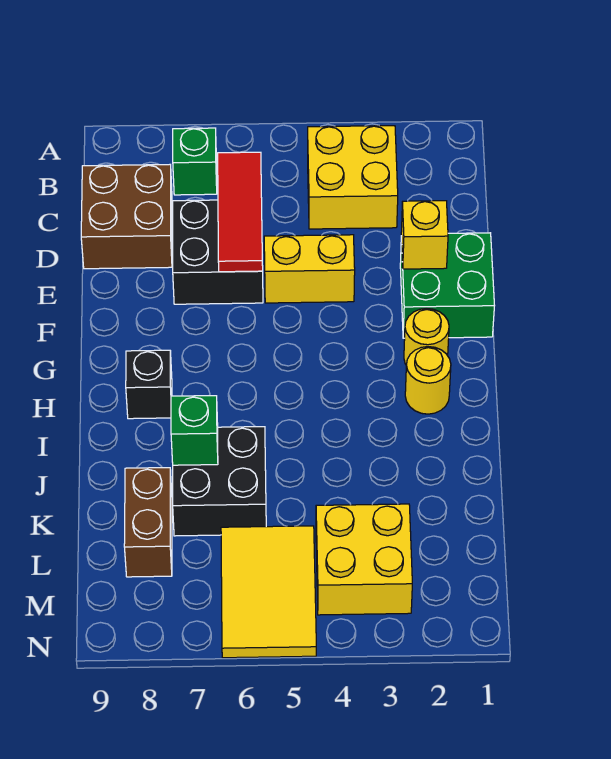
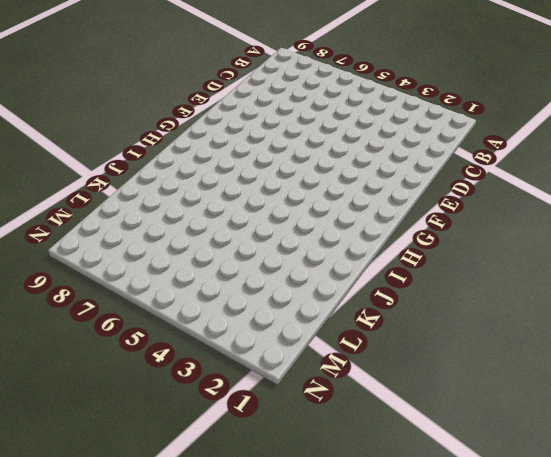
none -> yellow brick B3:C4 level 1
none -> green brick B7 level 1
none -> brown brick C8:D9 level 1

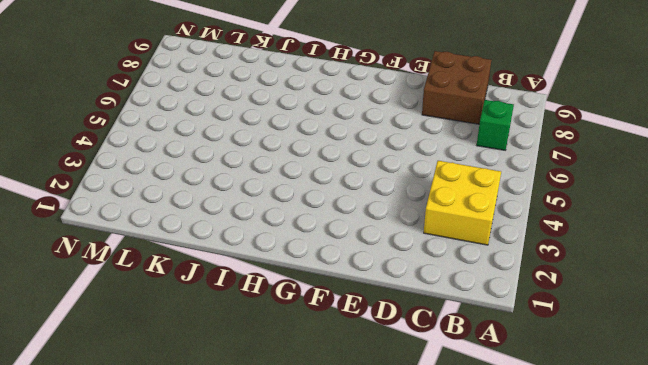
none -> black brick D6:E7 level 1
none -> green brick E1:F2 level 1
none -> yellow brick E4:E5 level 1

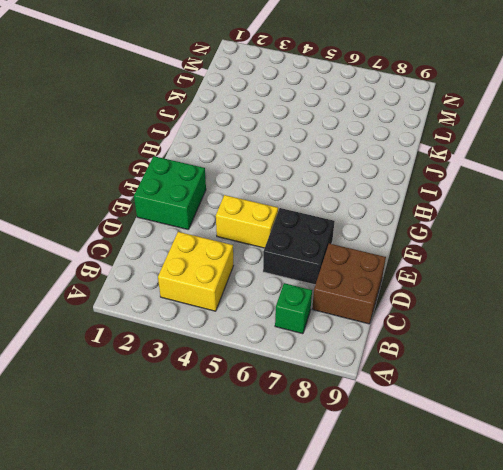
none -> yellow round brick G2 level 1
none -> yellow round brick H2 level 1
none -> black brick H8 level 1

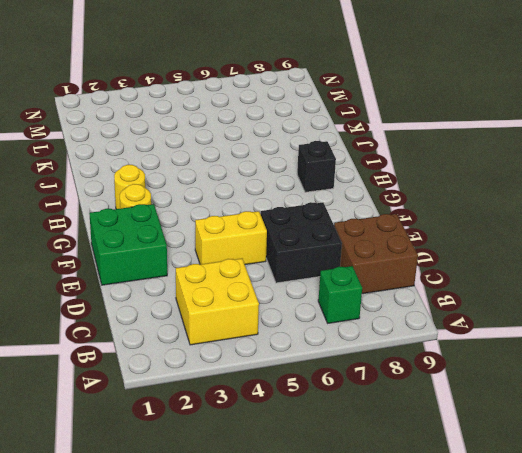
none -> black brick J6:K7 level 1
none -> brown brick K8:L8 level 1
none -> yellow brick L3:M4 level 1

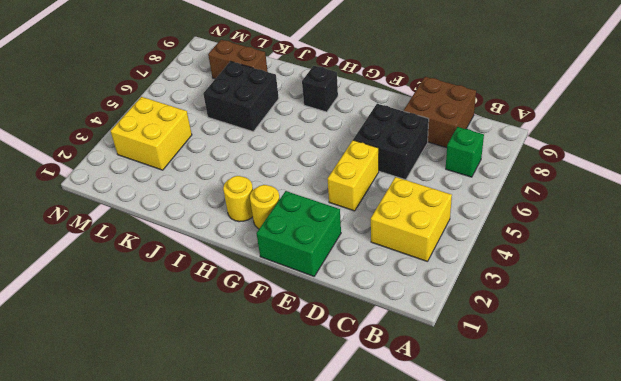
none -> yellow tile L5:N6 level 1
none -> red tile C6:E6 level 2
none -> yellow brick E2 level 2

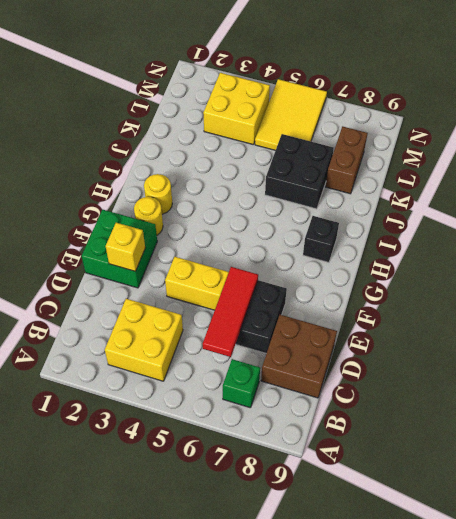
none -> green brick J7 level 2

